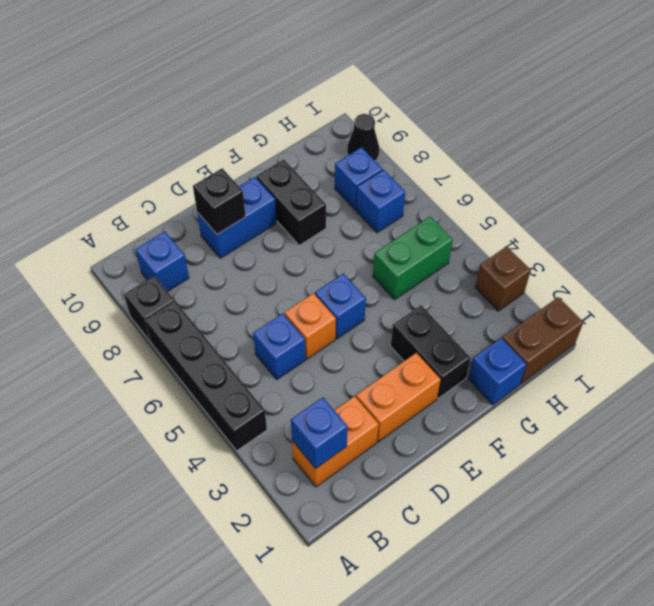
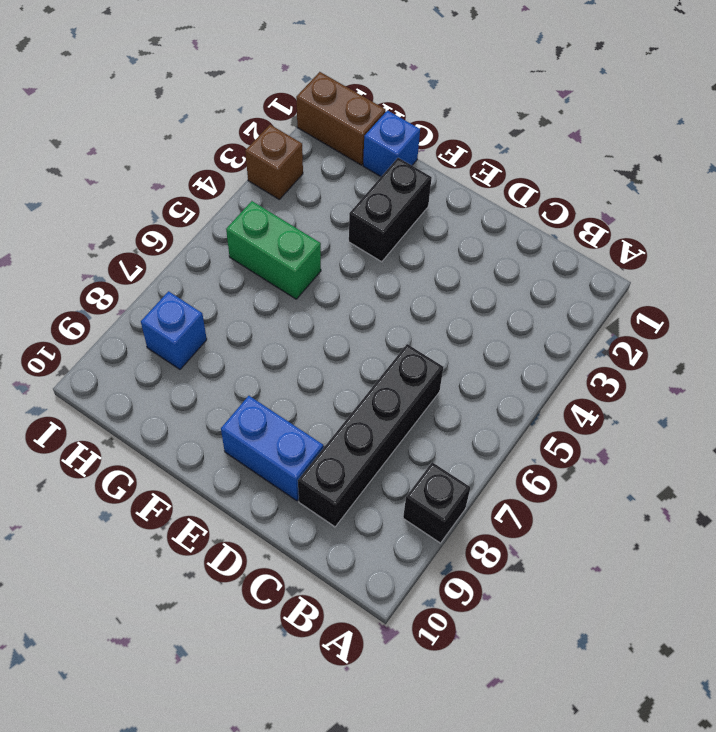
black brick C6:C9 level 1 -> black brick A4:A7 level 1
none -> orange brick B2:C2 level 1
none -> blue brick B9 level 1
none -> blue brick C5 level 1

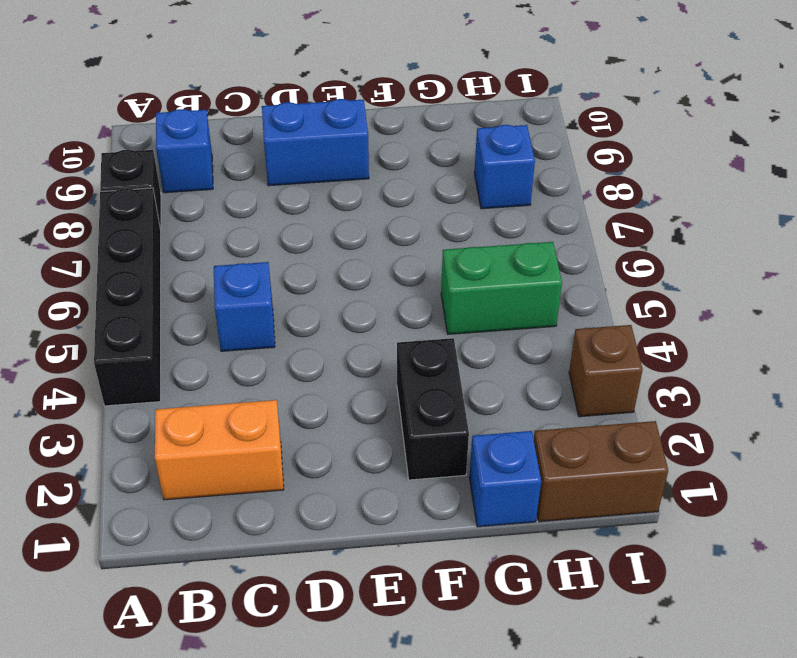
none -> orange brick D2:E2 level 1
none -> orange brick D5 level 1
none -> blue brick E5 level 1

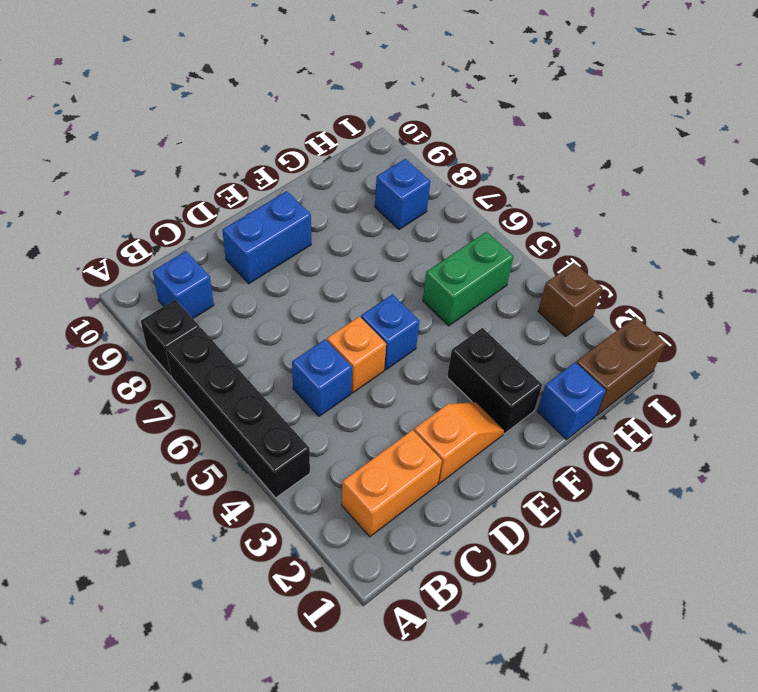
orange slope D2:E2 level 1 top D -> orange brick D2:E2 level 1
none -> black brick F8:F9 level 1
none -> blue brick H7 level 1
none -> black cone I9 level 1

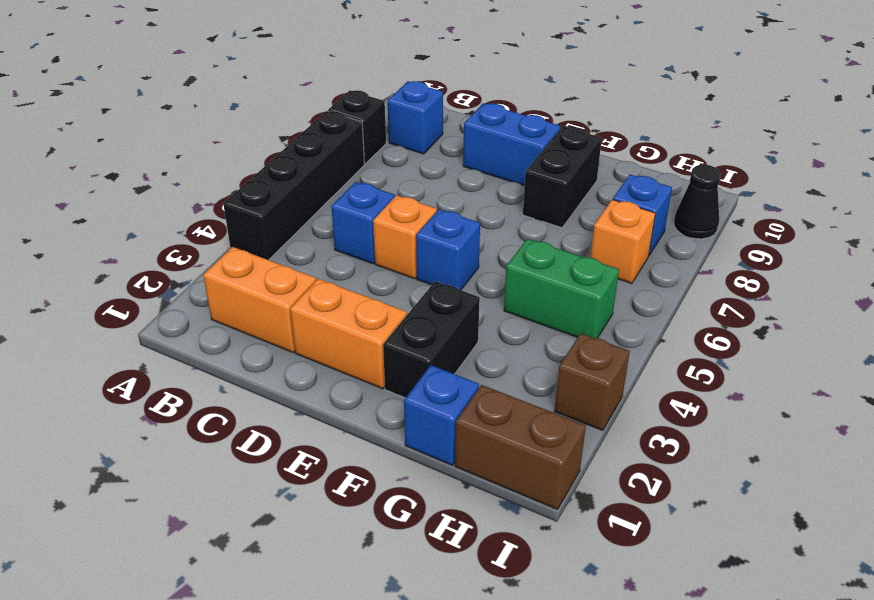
orange brick H7 level 1 -> blue brick H7 level 1
none -> blue brick B2 level 2
none -> black brick D9 level 2

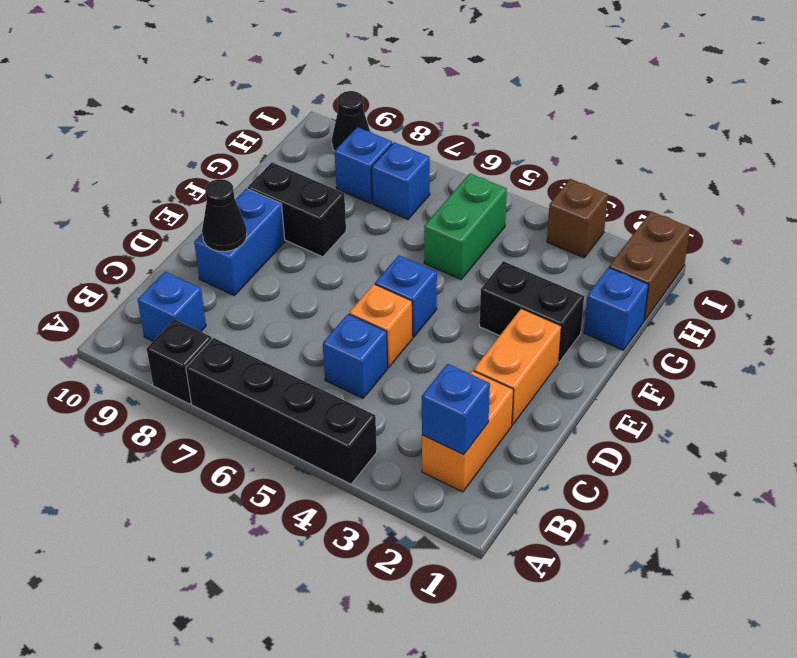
black cone D9 level 2 -> black brick D9 level 2

